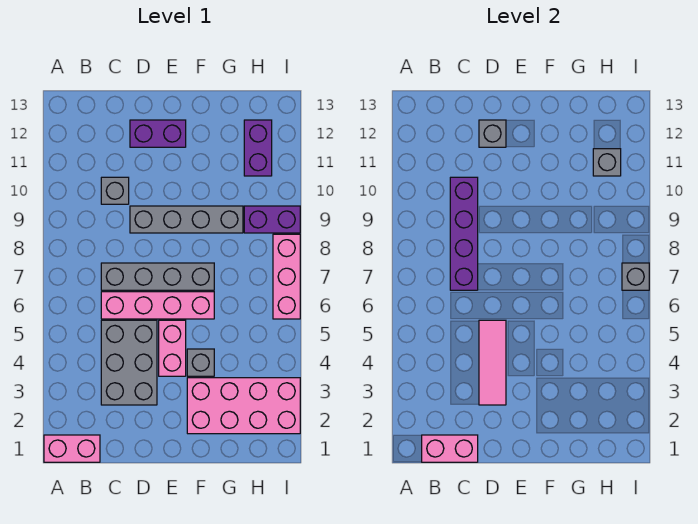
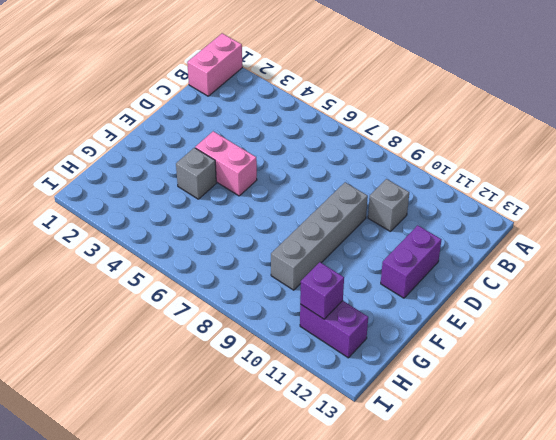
purple brick H11 level 2 -> grey brick H11 level 2
none -> grey brick C3:D5 level 1
none -> pink brick C6:F6 level 1
none -> grey brick C7:F7 level 1

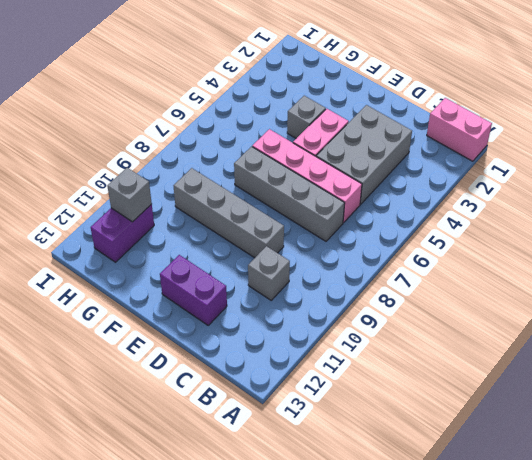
none -> pink brick F2:I3 level 1
none -> purple brick H9:I9 level 1
none -> pink brick I6:I8 level 1

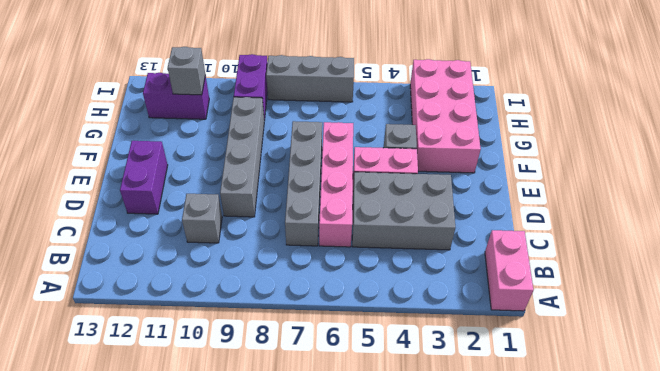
grey brick I6:I8 level 1 -> pink brick I6:I8 level 1
none -> pink brick B1:C1 level 2
none -> purple brick C7:C10 level 2
none -> pink tile D3:D5 level 2

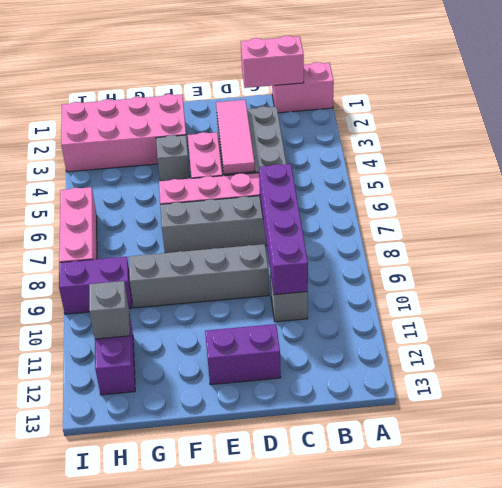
none -> grey brick D12 level 2
none -> grey brick I7 level 2

